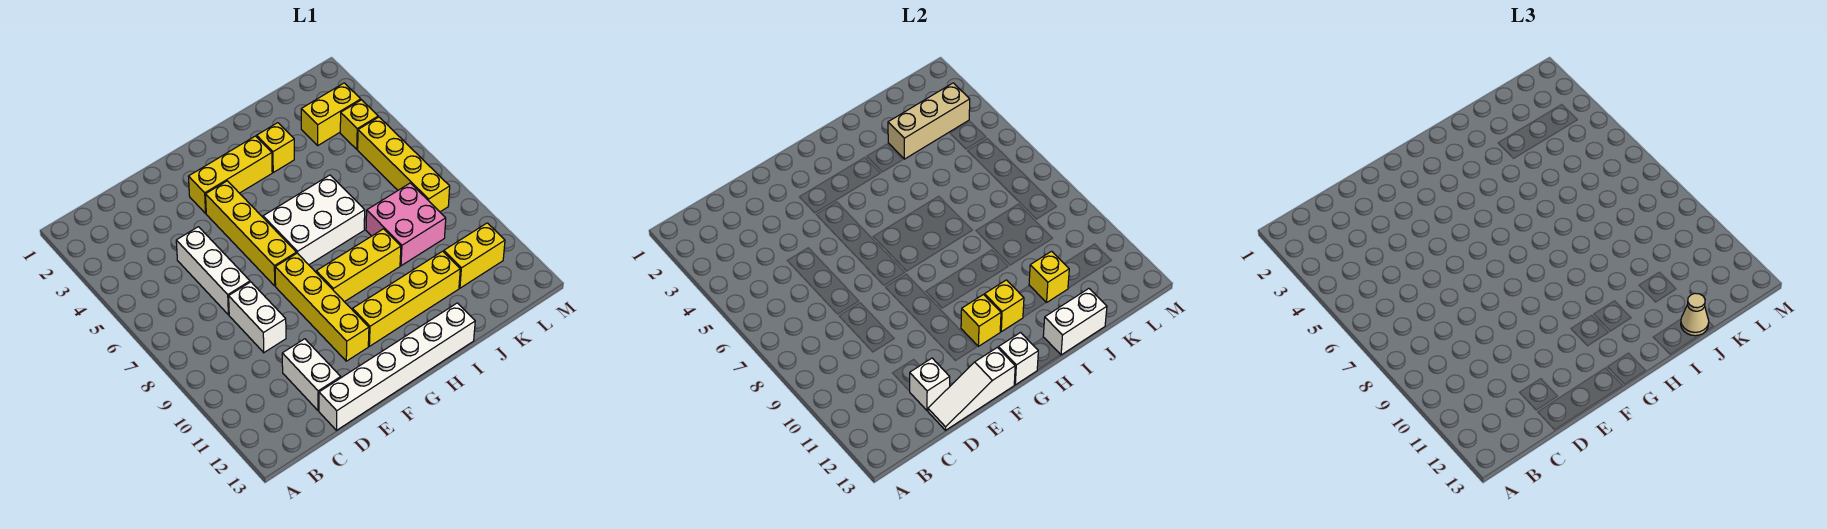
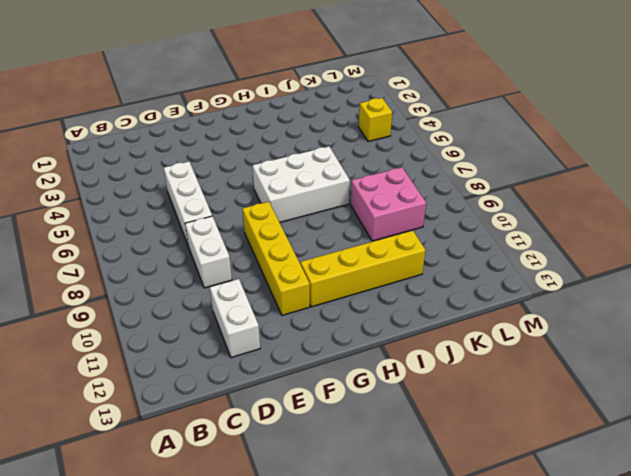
none -> white brick D13:I13 level 1
none -> yellow brick F3:H3 level 1
none -> yellow brick F4:F7 level 1

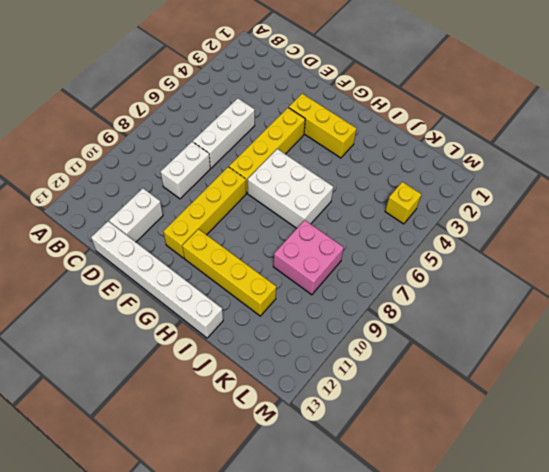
none -> yellow brick G9:I9 level 1
none -> yellow brick I3 level 1
none -> yellow brick K3:L3 level 1

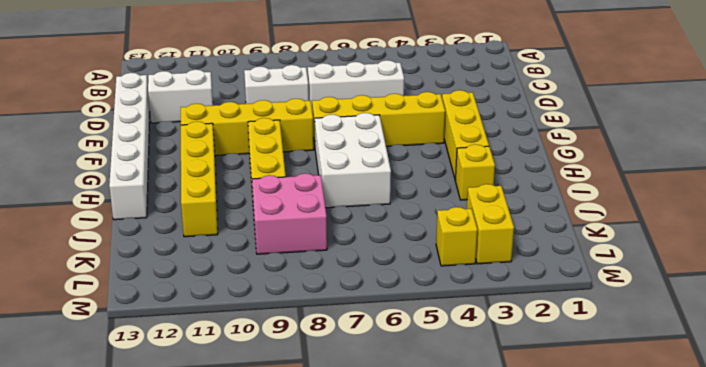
none -> yellow brick K11:L11 level 1
none -> yellow brick L5:L8 level 1
none -> white brick D12 level 2

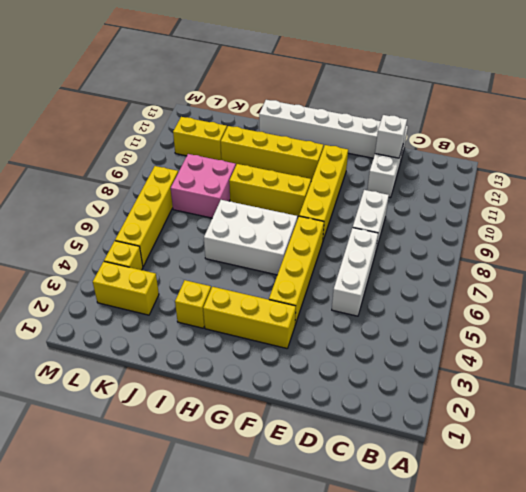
none -> white slope D13:F13 level 2 top F
none -> yellow brick G11 level 2
none -> white brick G13 level 2

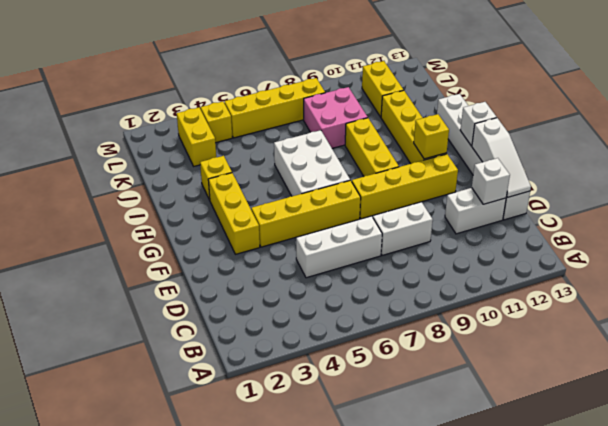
none -> yellow brick H11 level 2
none -> white brick I13:J13 level 2
none -> tan brick J3:L3 level 2

